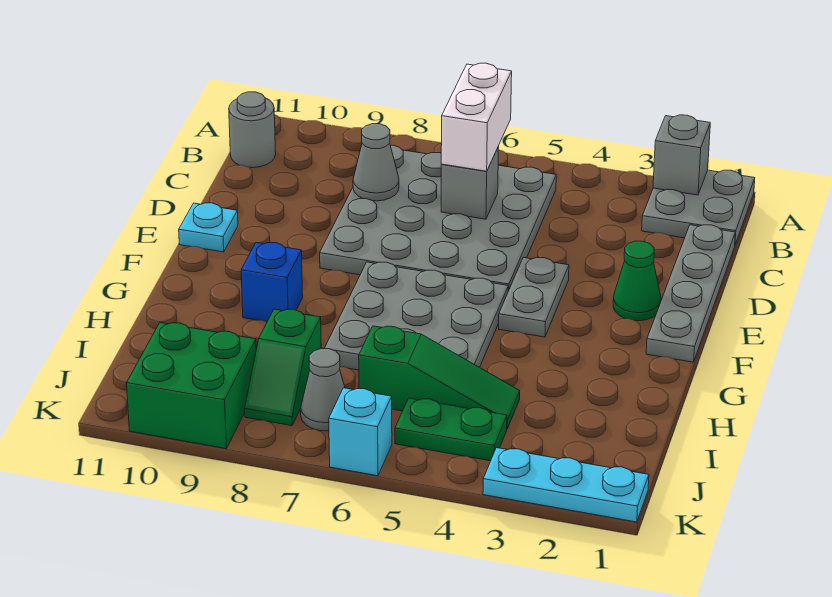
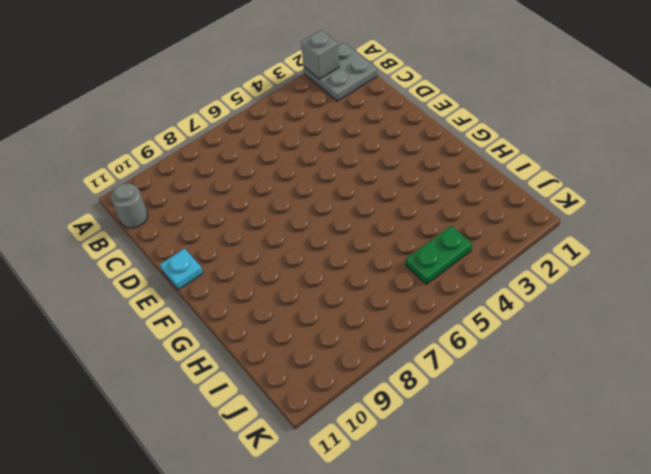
none -> grey plate B5:E8 level 1
none -> grey plate C1:F1 level 1
none -> green cone E2 level 1

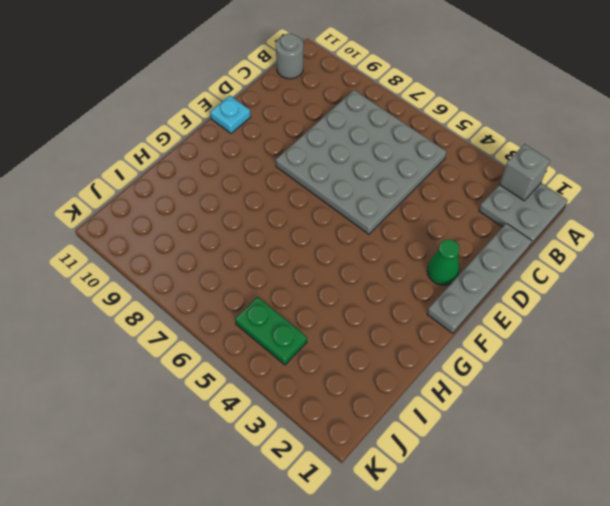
none -> grey plate E4:F4 level 1
none -> grey plate F5:H7 level 1
none -> blue brick G9 level 1

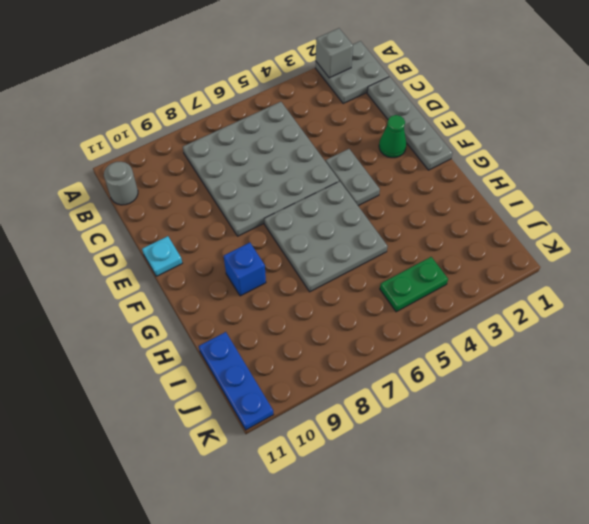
blue plate I11:K11 level 1 -> none
none -> green slope I4:I6 level 1 top 6
none -> green slope I8:J8 level 1 top I
none -> grey cone J7 level 1

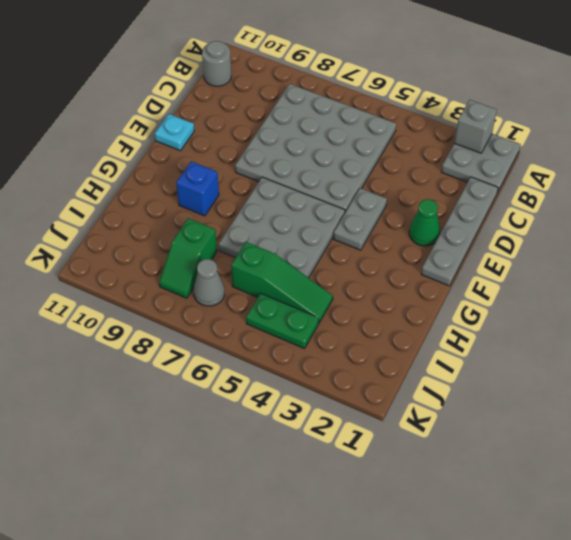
none -> green brick J9:K10 level 1
none -> cyan plate K1:K3 level 1
none -> cyan brick K6 level 1

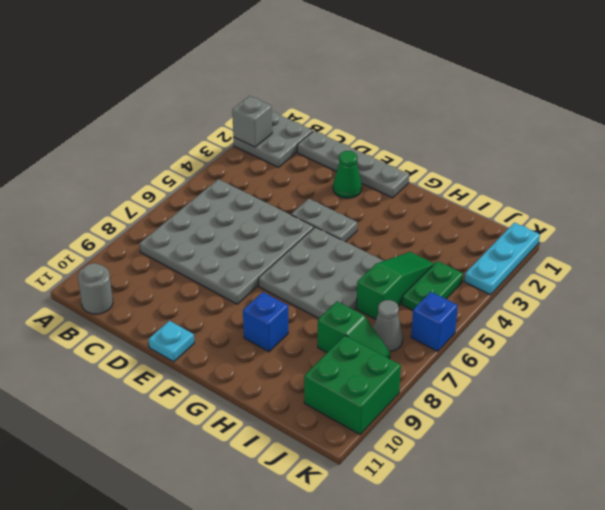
blue brick K6 level 1 -> cyan brick K6 level 1
none -> grey brick C6 level 2
none -> grey cone C8 level 2
none -> white brick B6:C6 level 3

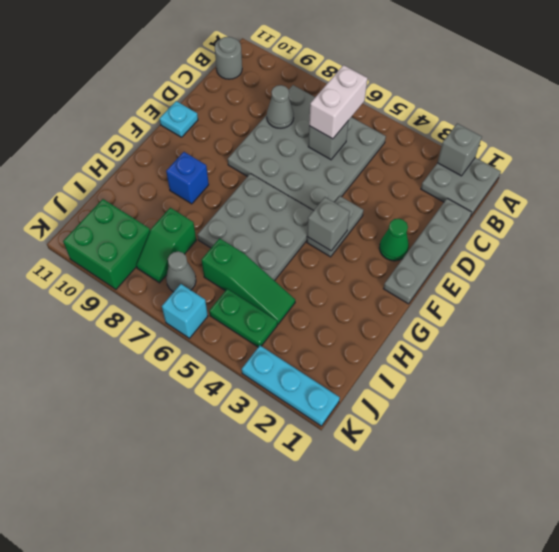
grey brick F4 level 2 -> none

